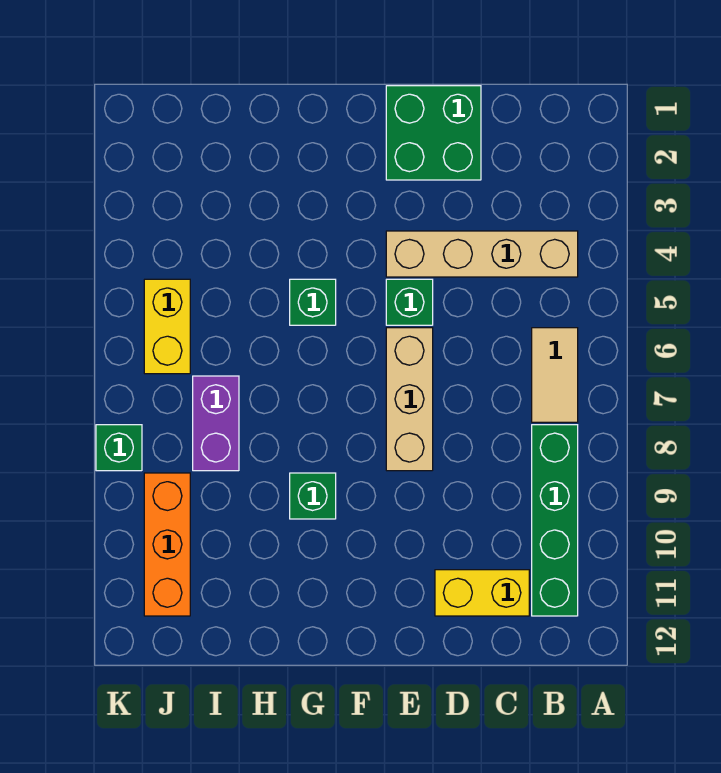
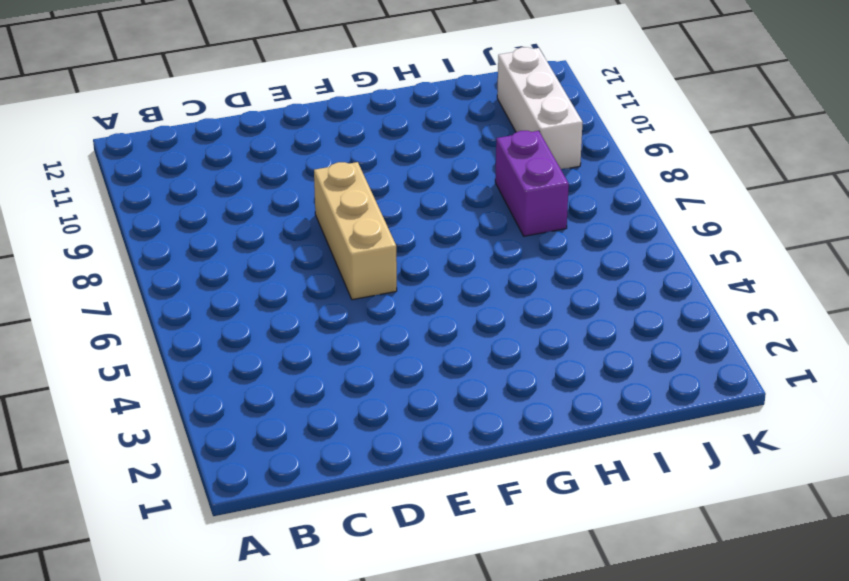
white brick J9:J11 level 1 -> orange brick J9:J11 level 1
none -> tan brick B4:E4 level 1
none -> tan tile B6:B7 level 1
none -> green brick B8:B11 level 1

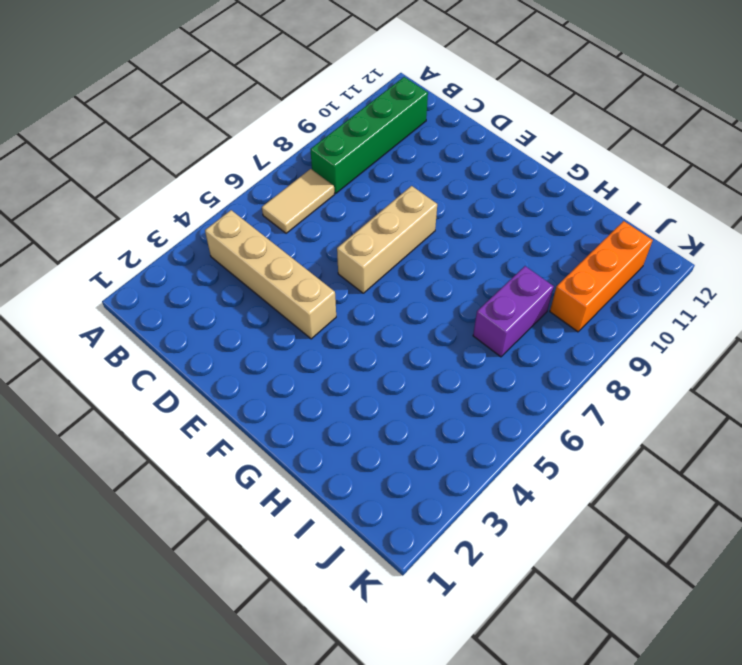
none -> yellow brick C11:D11 level 1
none -> green brick D1:E2 level 1
none -> green brick E5 level 1

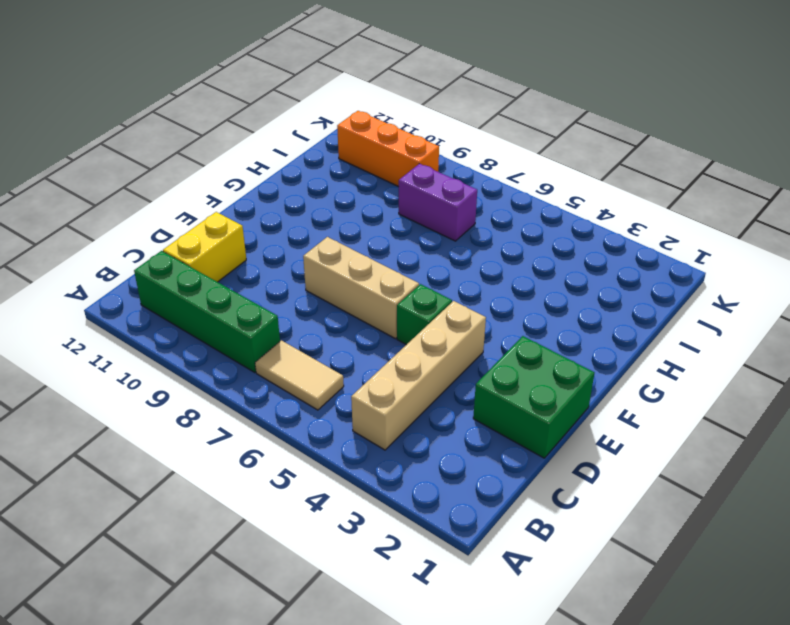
none -> green brick G5 level 1
none -> green brick G9 level 1
none -> yellow brick J5:J6 level 1

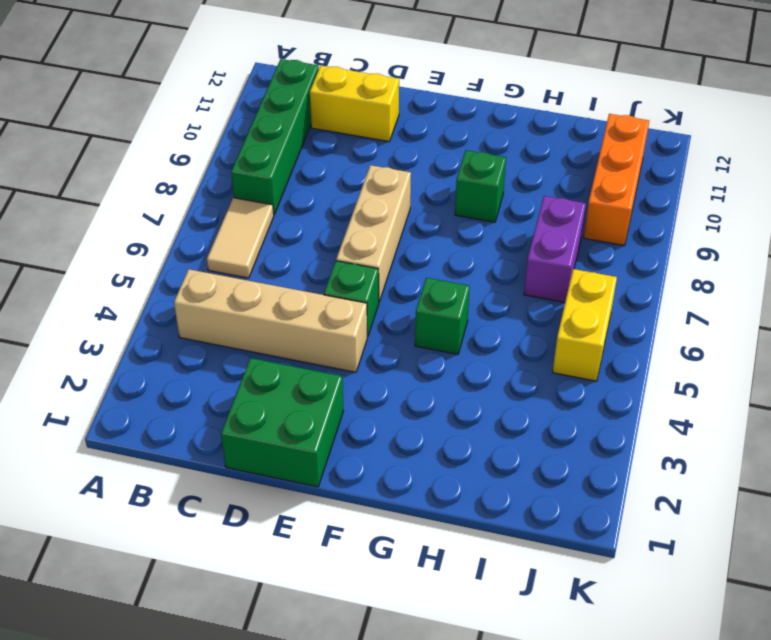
none -> green brick K8 level 1

